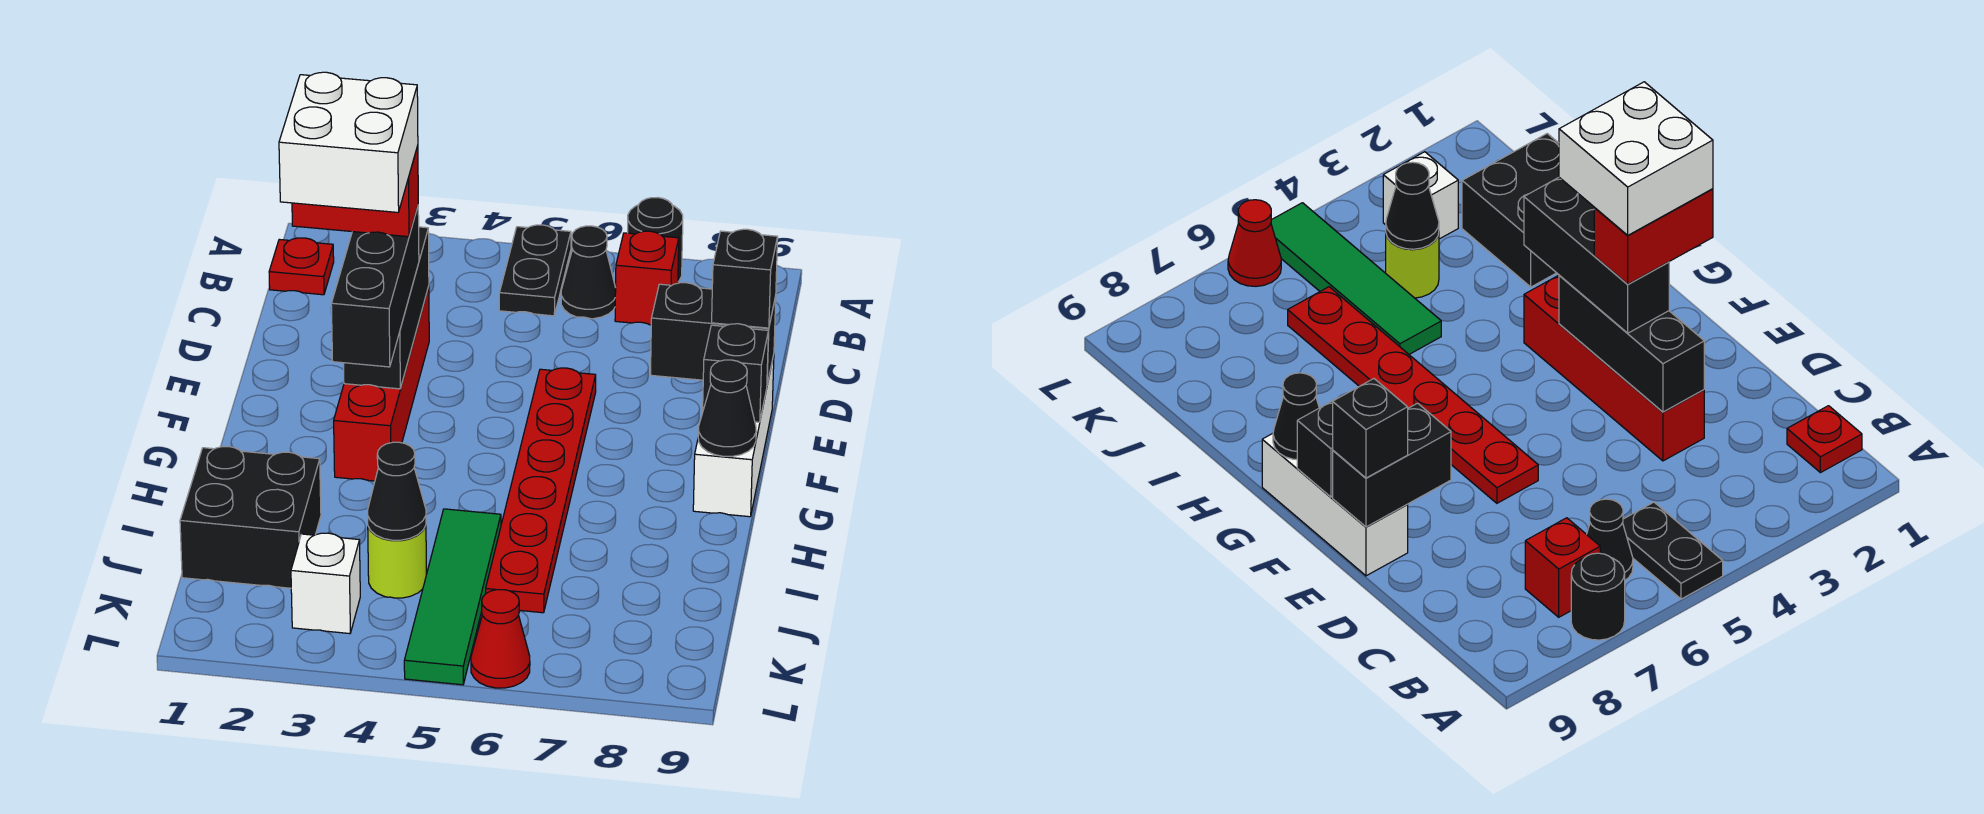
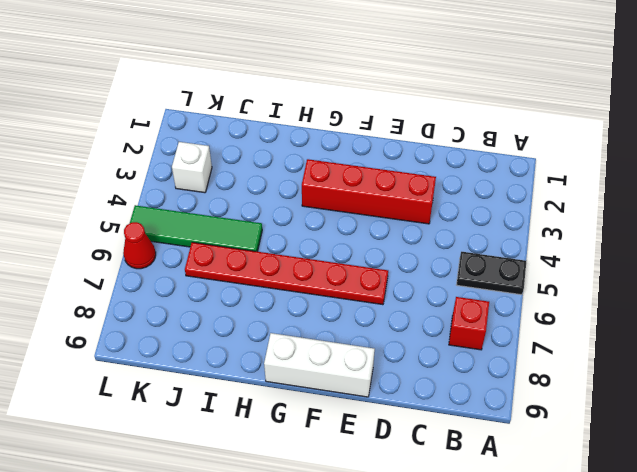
none -> black round brick A7 level 1
none -> red plate B1 level 1
none -> black cone B6 level 1

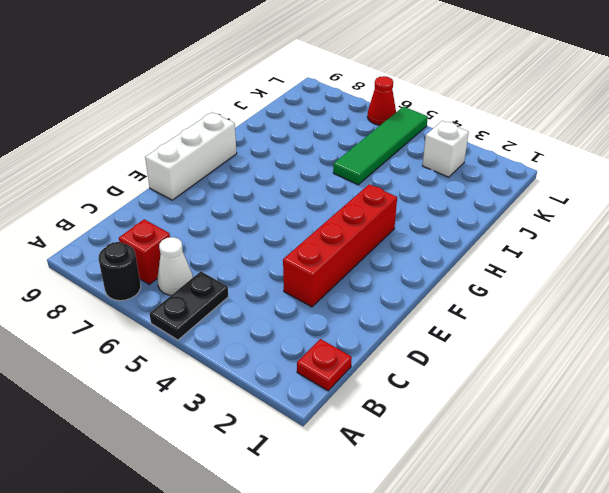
white cone B6 level 1 -> black cone B6 level 1
none -> red plate E6:J6 level 1
none -> black brick I1:J2 level 1
none -> lime round brick J4 level 1

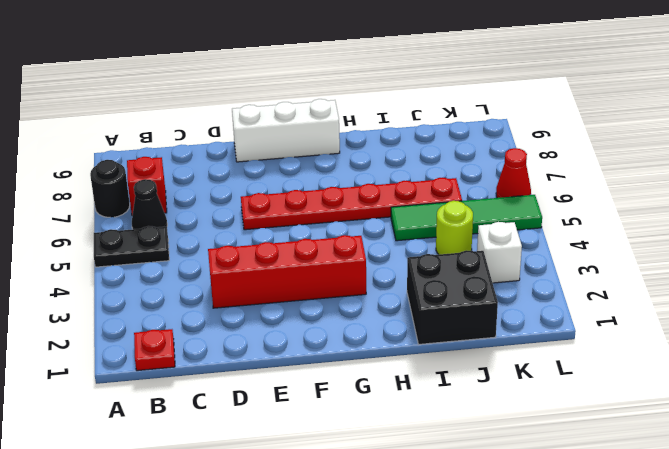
none -> black brick D3:F3 level 2
none -> black brick E8:E9 level 2
none -> black brick F9 level 2

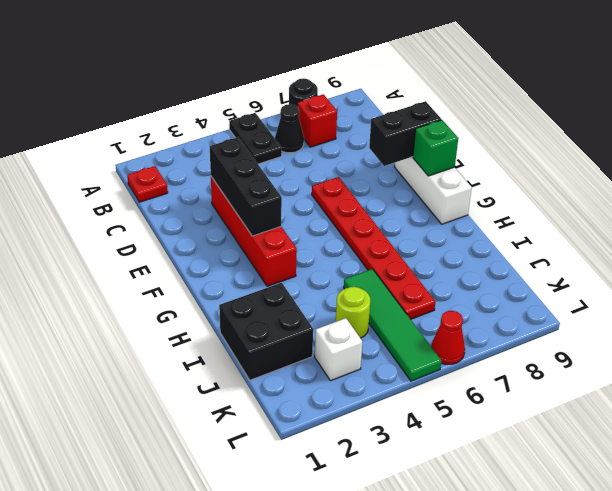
green brick F9 level 2 -> black brick F9 level 2
none -> black cone G9 level 2
none -> black cone J4 level 2
none -> black brick E3:G3 level 3

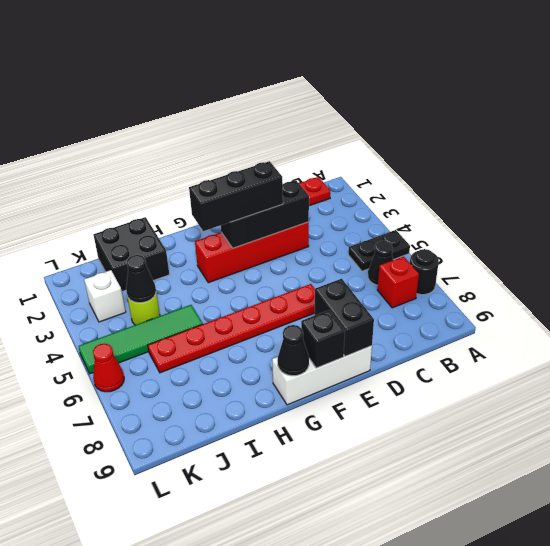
none -> black brick E9 level 3
none -> red brick E2:E3 level 4
none -> white brick E2:F3 level 5

